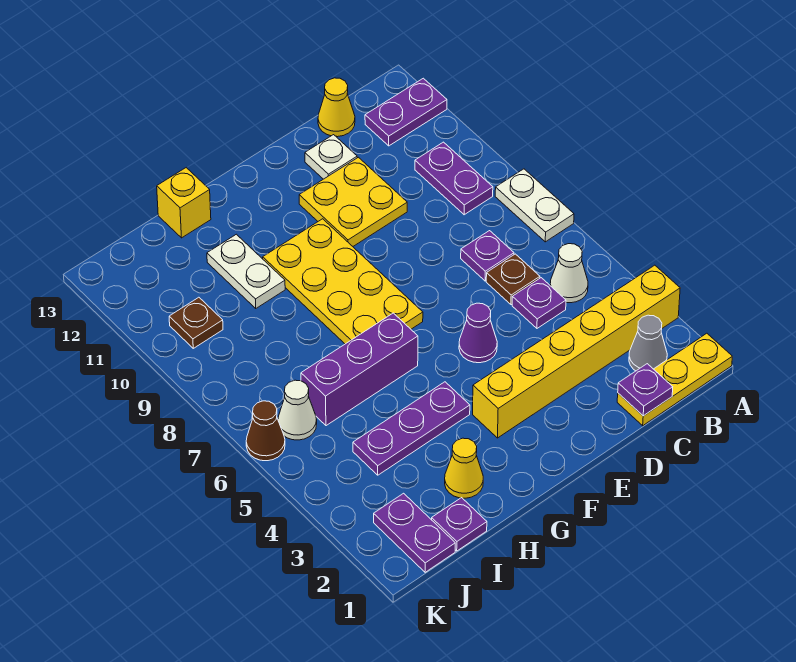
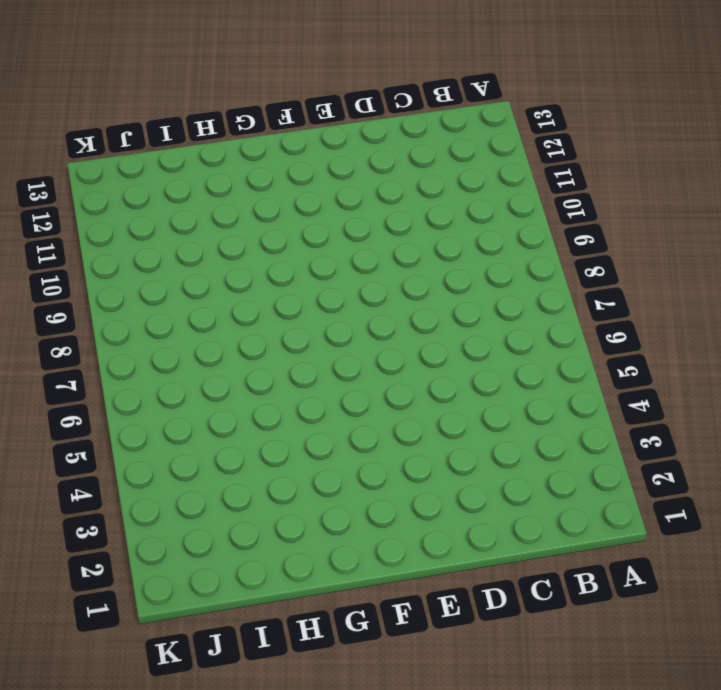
none -> yellow plate A1:C1 level 1
none -> yellow brick A3:F3 level 1
none -> white plate A7:A8 level 1

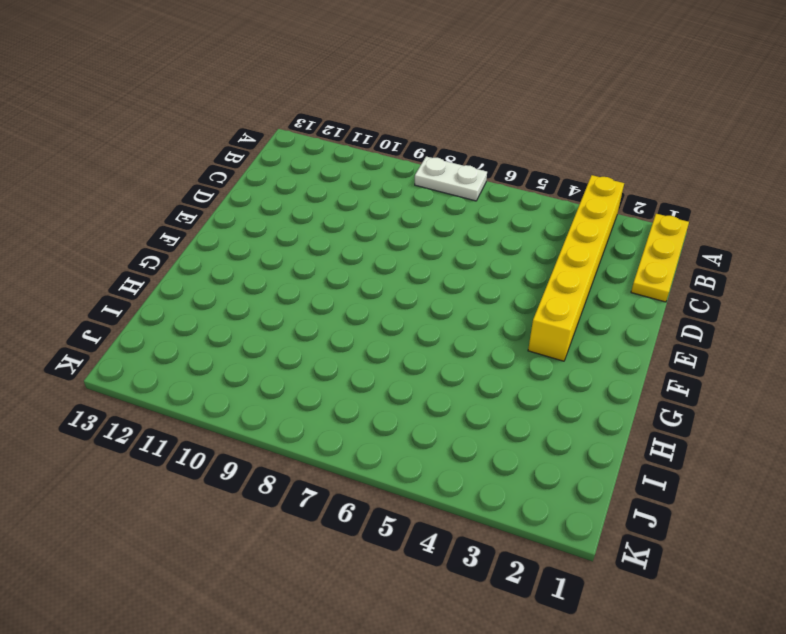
none -> purple plate A12:B12 level 1
none -> grey cone B2 level 1
none -> white cone B5 level 1

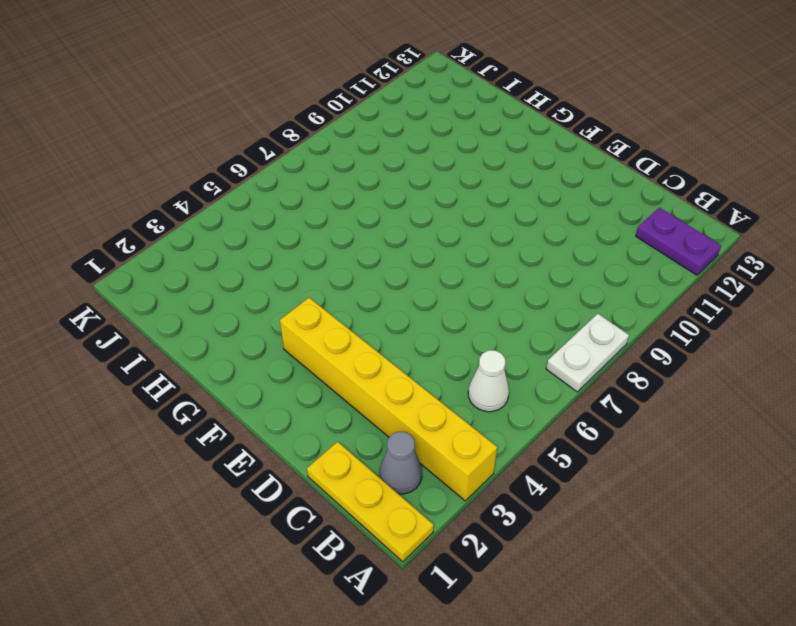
none -> purple plate B9:B10 level 1
none -> purple plate C5 level 1
none -> brown plate C6 level 1

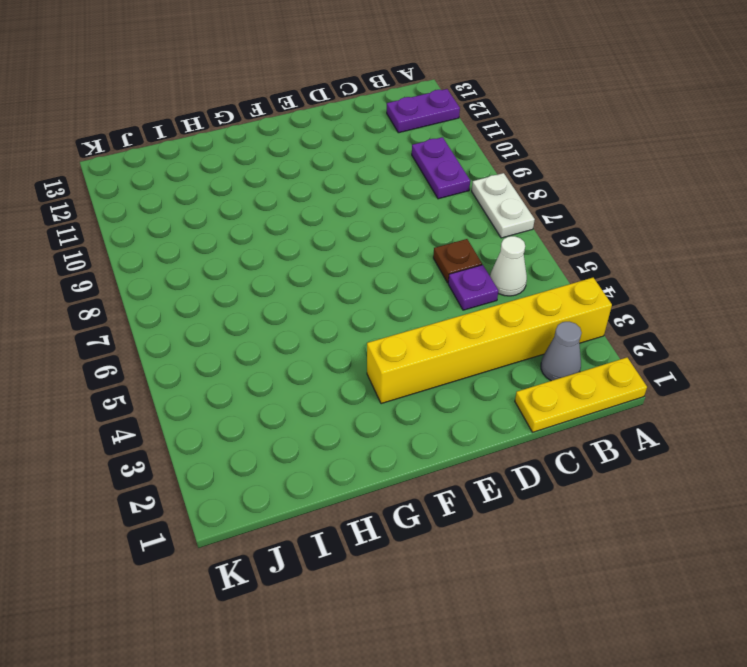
none -> purple plate C7 level 1
none -> yellow cone C13 level 1
none -> yellow plate D10:E11 level 1

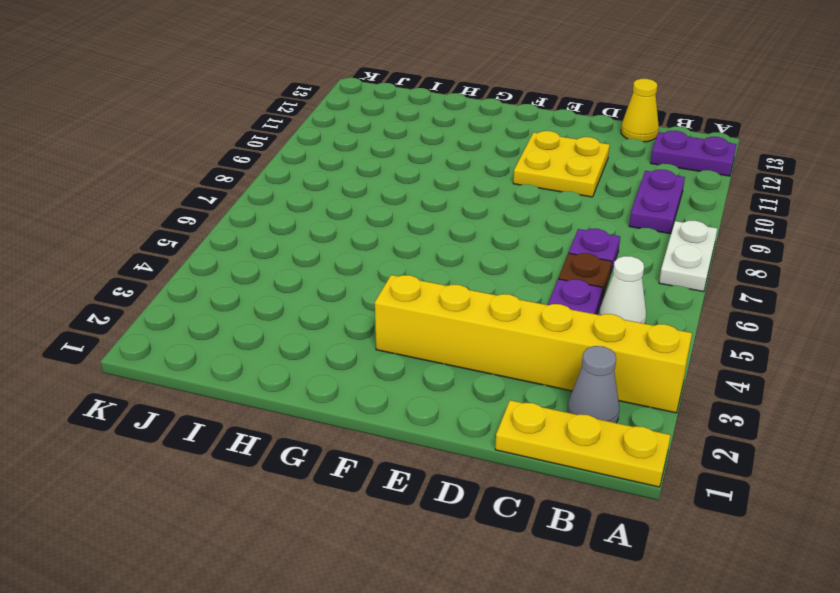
none -> white plate D12 level 1
none -> purple cone E5 level 1
none -> yellow plate F7:G10 level 1

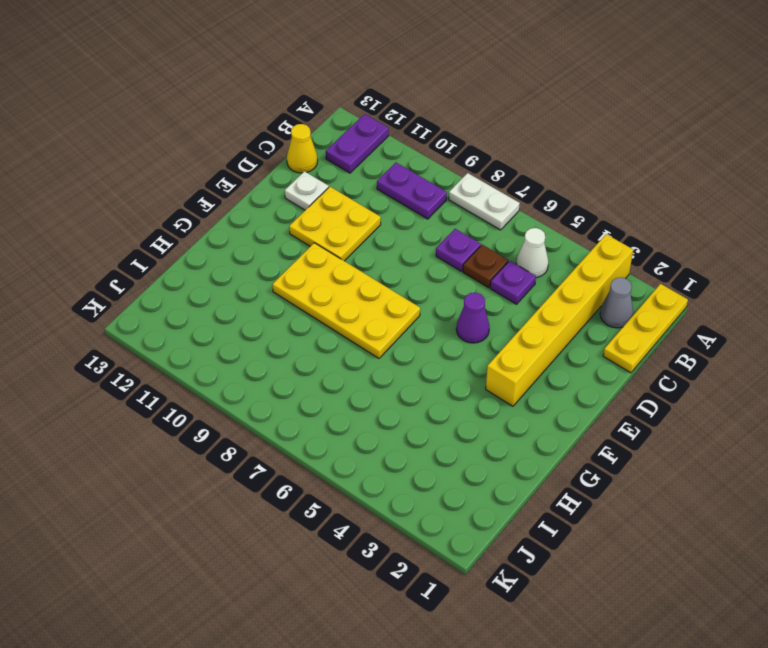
none -> purple plate G4:I4 level 1
none -> purple brick G6:I6 level 1
none -> yellow cone H2 level 1

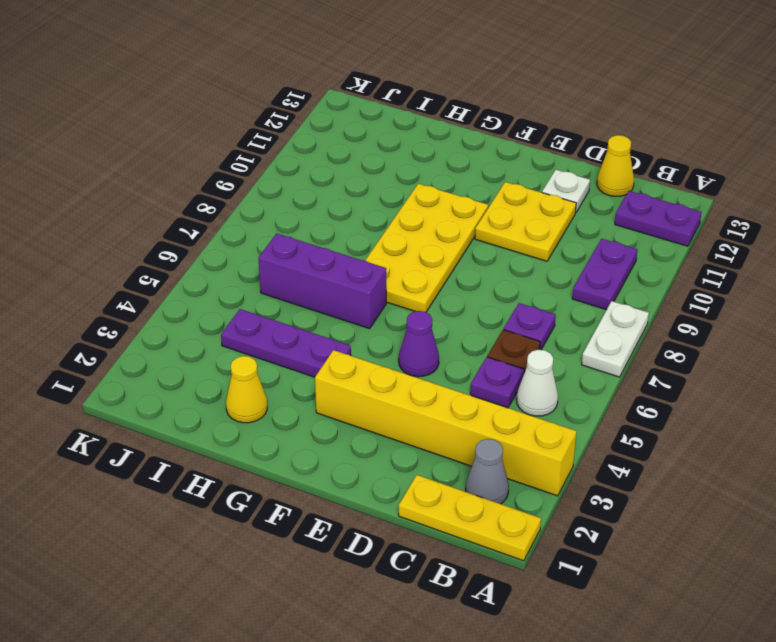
none -> white plate H10:H11 level 1
none -> yellow brick H13 level 1
none -> purple plate I1 level 1

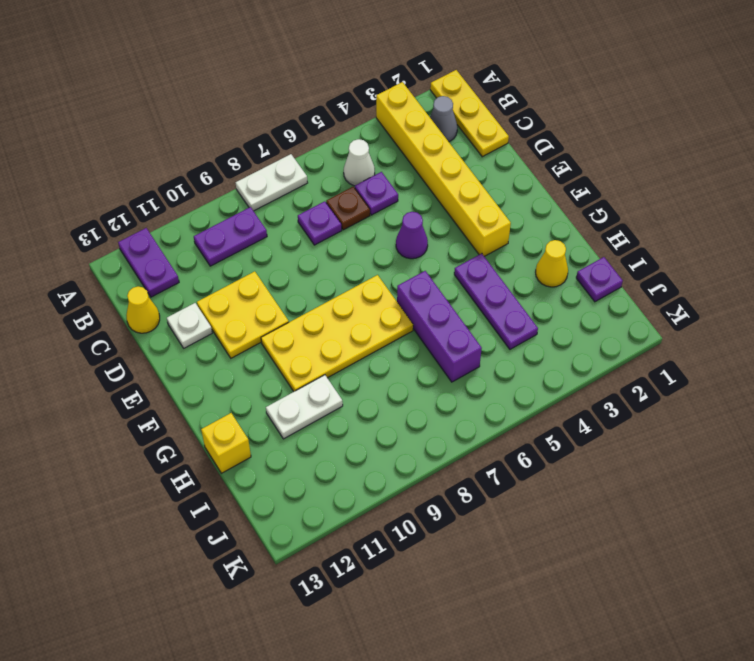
none -> purple plate J1:J2 level 1
none -> white cone J6 level 1
none -> brown plate J10 level 1

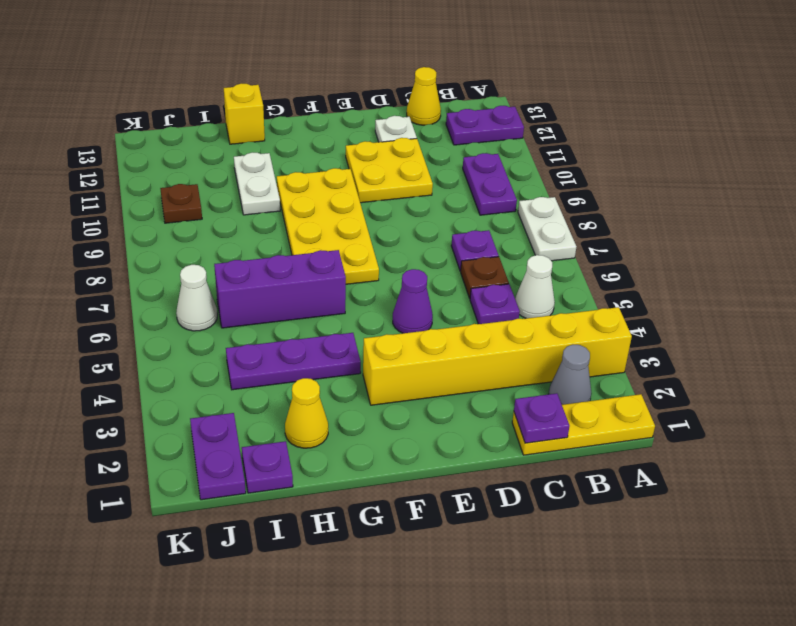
none -> brown cone K6 level 1

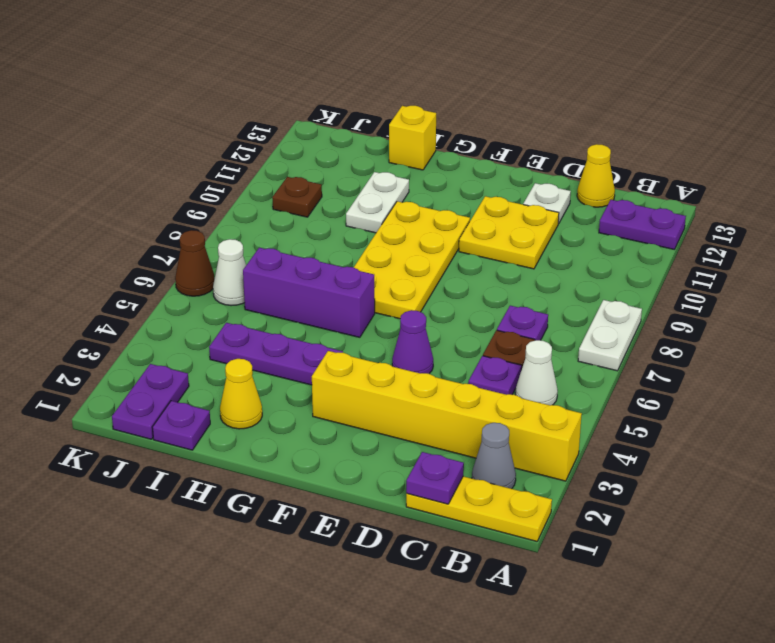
none -> purple plate B9:B10 level 1

